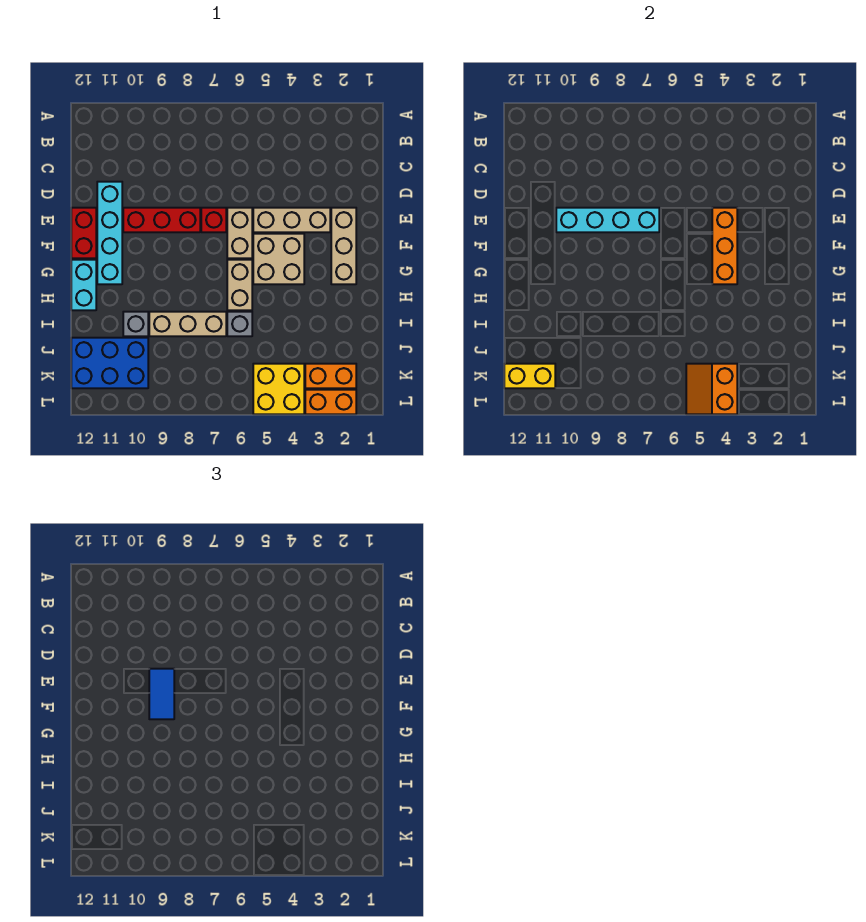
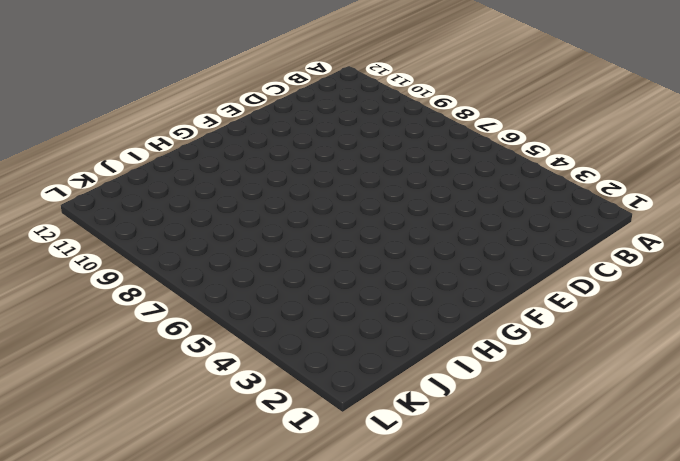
none -> cyan brick D11:G11 level 1
none -> tan brick E2:G2 level 1
none -> tan brick E3:E5 level 1

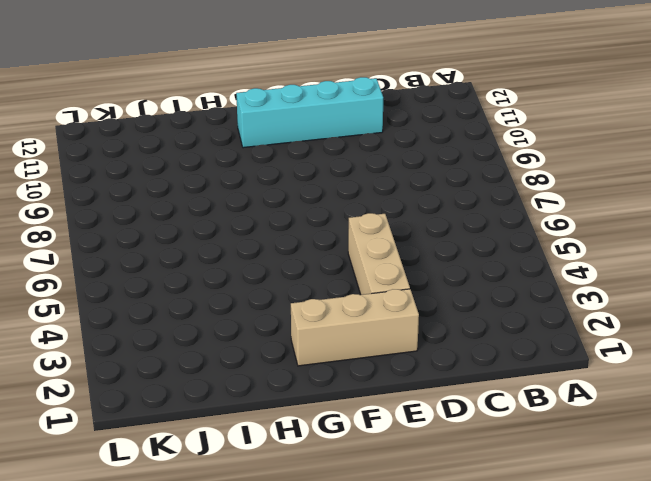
none -> tan brick E6:F6 level 1
none -> red brick E7 level 1
none -> red brick E8:E10 level 1

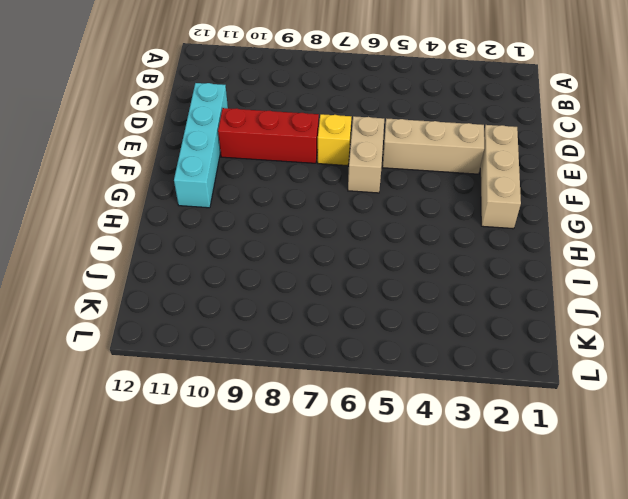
yellow brick E7 level 1 -> red brick E7 level 1
none -> red brick E12:F12 level 1
none -> tan brick F4:G5 level 1
none -> tan brick G6:H6 level 1

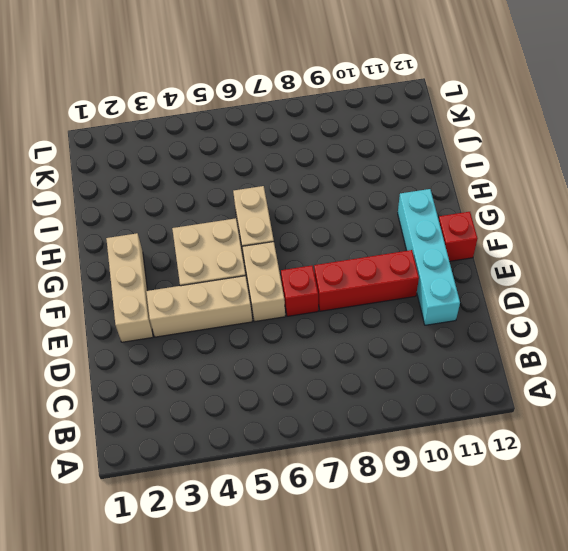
red brick F12 level 1 -> red brick E12:F12 level 1
none -> cyan brick G12:H12 level 1
none -> grey brick I6 level 1
none -> tan brick I7:I9 level 1

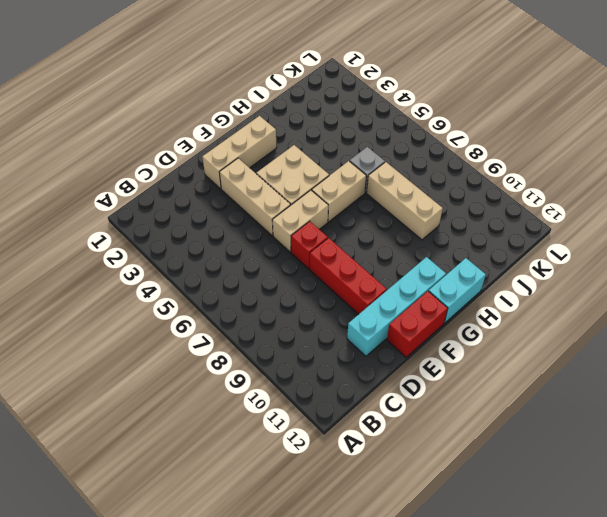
none -> grey brick I10 level 1
none -> blue brick J10:K12 level 1
none -> orange brick K2:K3 level 1

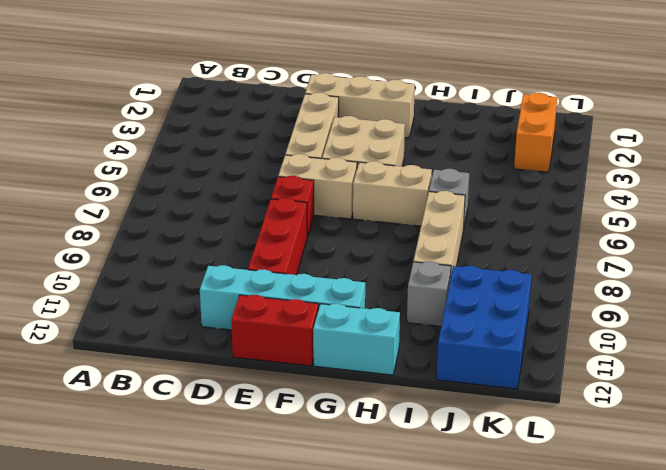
none -> yellow brick K4:L5 level 1
none -> orange brick L2:L3 level 1
none -> orange brick E4:G4 level 2

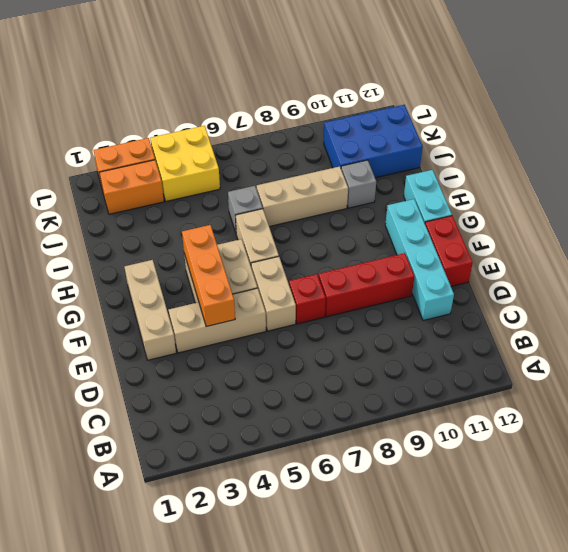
none -> cyan brick E7:E10 level 2
none -> orange slope K4:L5 level 2 top 4
none -> yellow brick K11:K12 level 2

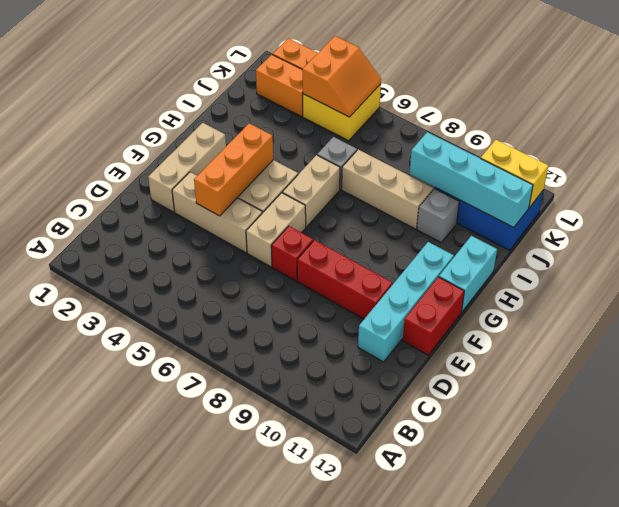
cyan brick J9:J12 level 2 -> cyan brick E7:E10 level 2
none -> blue tile E9:F9 level 3

